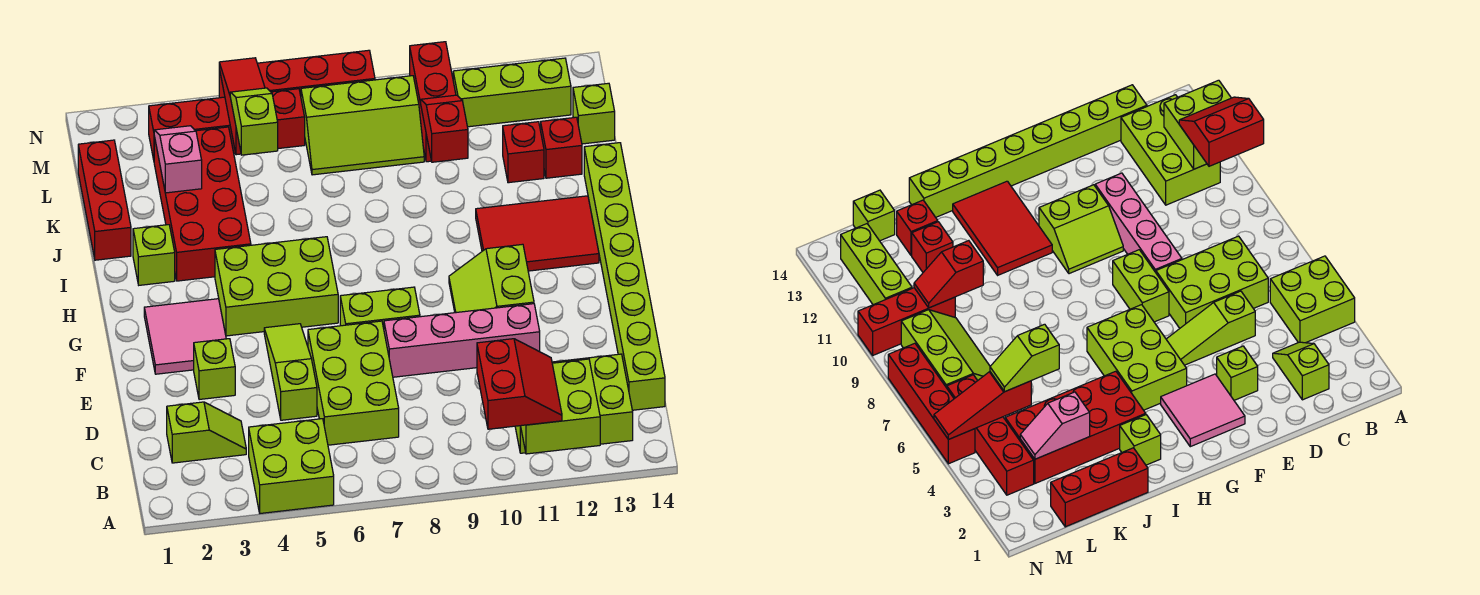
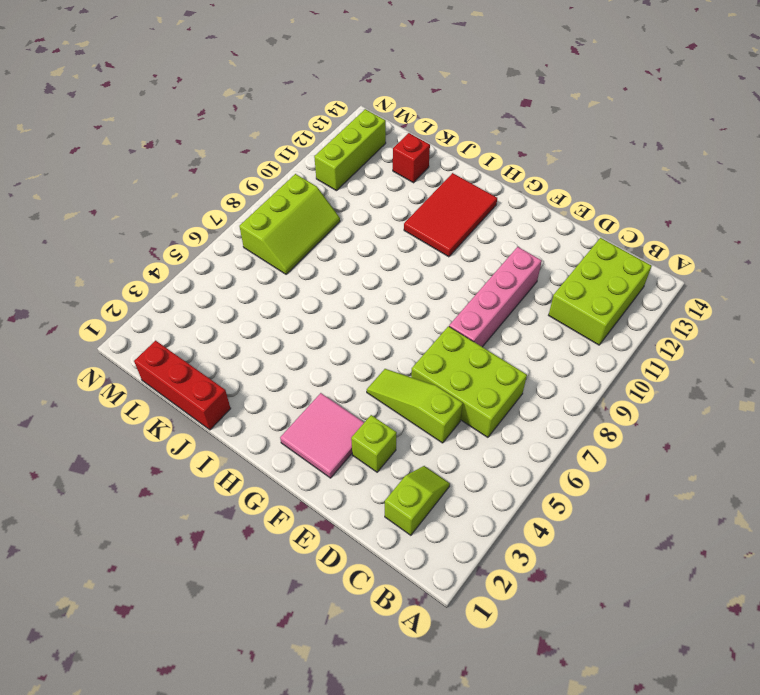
none -> lime brick A4:B5 level 1
none -> lime brick C14:J14 level 1
none -> lime brick F7:F8 level 1
none -> lime slope F10:G11 level 1 top 11

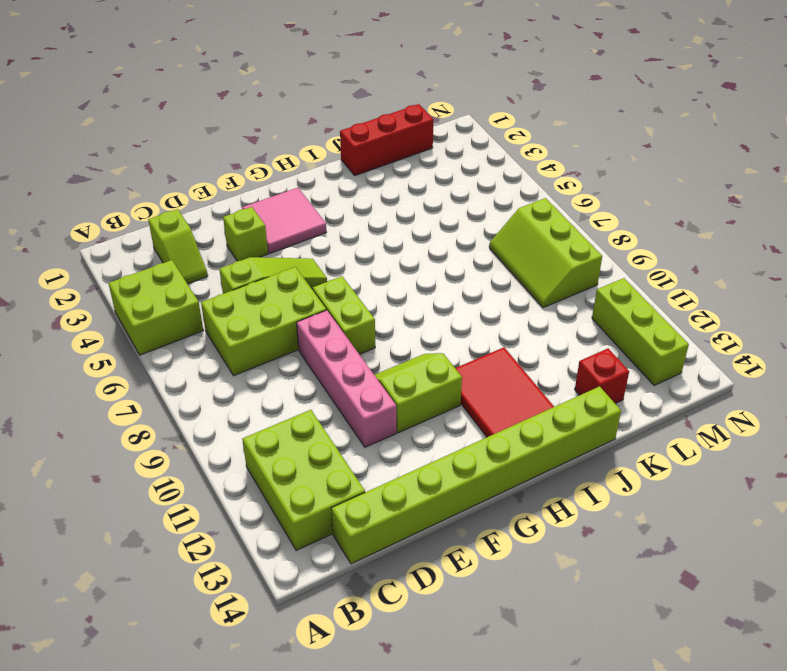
none -> lime brick G4:H6 level 1
none -> lime brick I2 level 1
none -> red brick I3:L4 level 1
none -> red brick K12 level 1

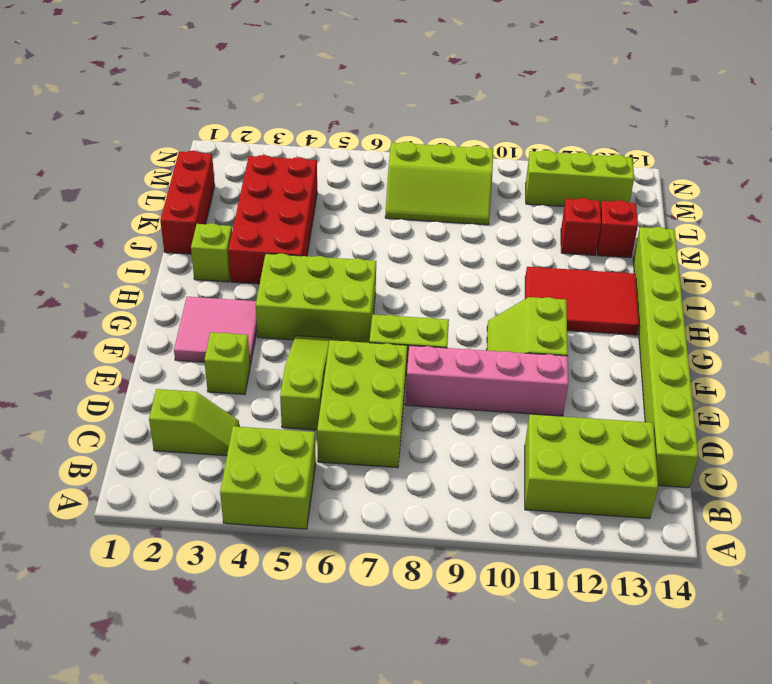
none -> red brick L10:N10 level 1
none -> lime brick L14 level 1
none -> red brick M3:M6 level 1
none -> red brick N5:N8 level 1

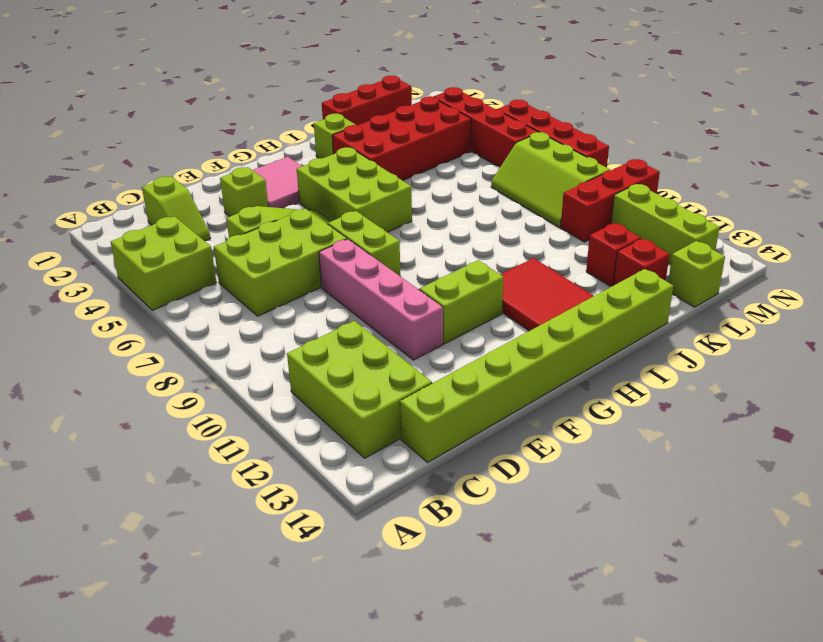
none -> lime brick A11:B12 level 2
none -> pink slope K3:L3 level 2 top K
none -> red slope K10:L10 level 2 top K
none -> red slope L5:N5 level 2 top L

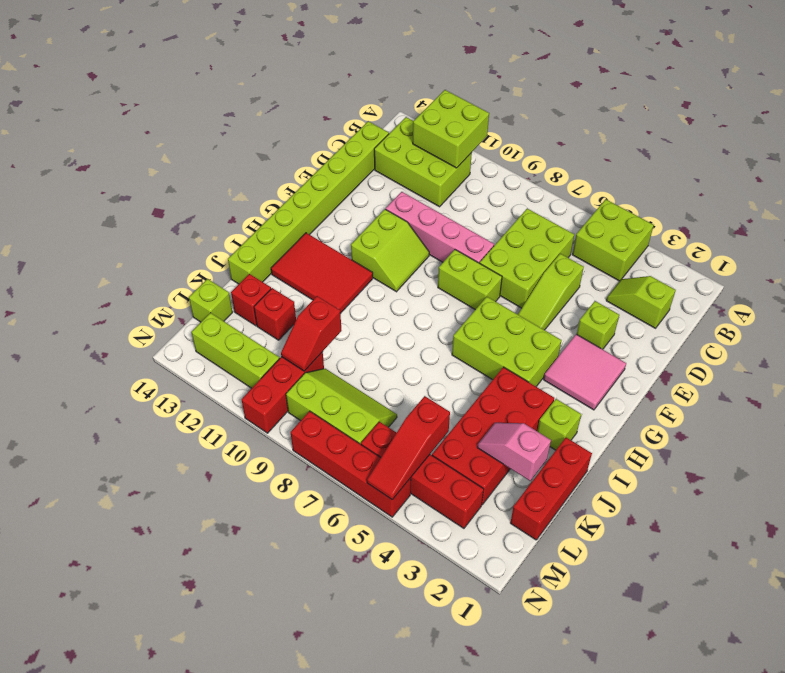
pink slope K2:K3 level 2 top 2 -> pink slope K3:L3 level 2 top K
none -> red slope A10:B11 level 3 top 10
none -> lime slope K5:L5 level 3 top K

